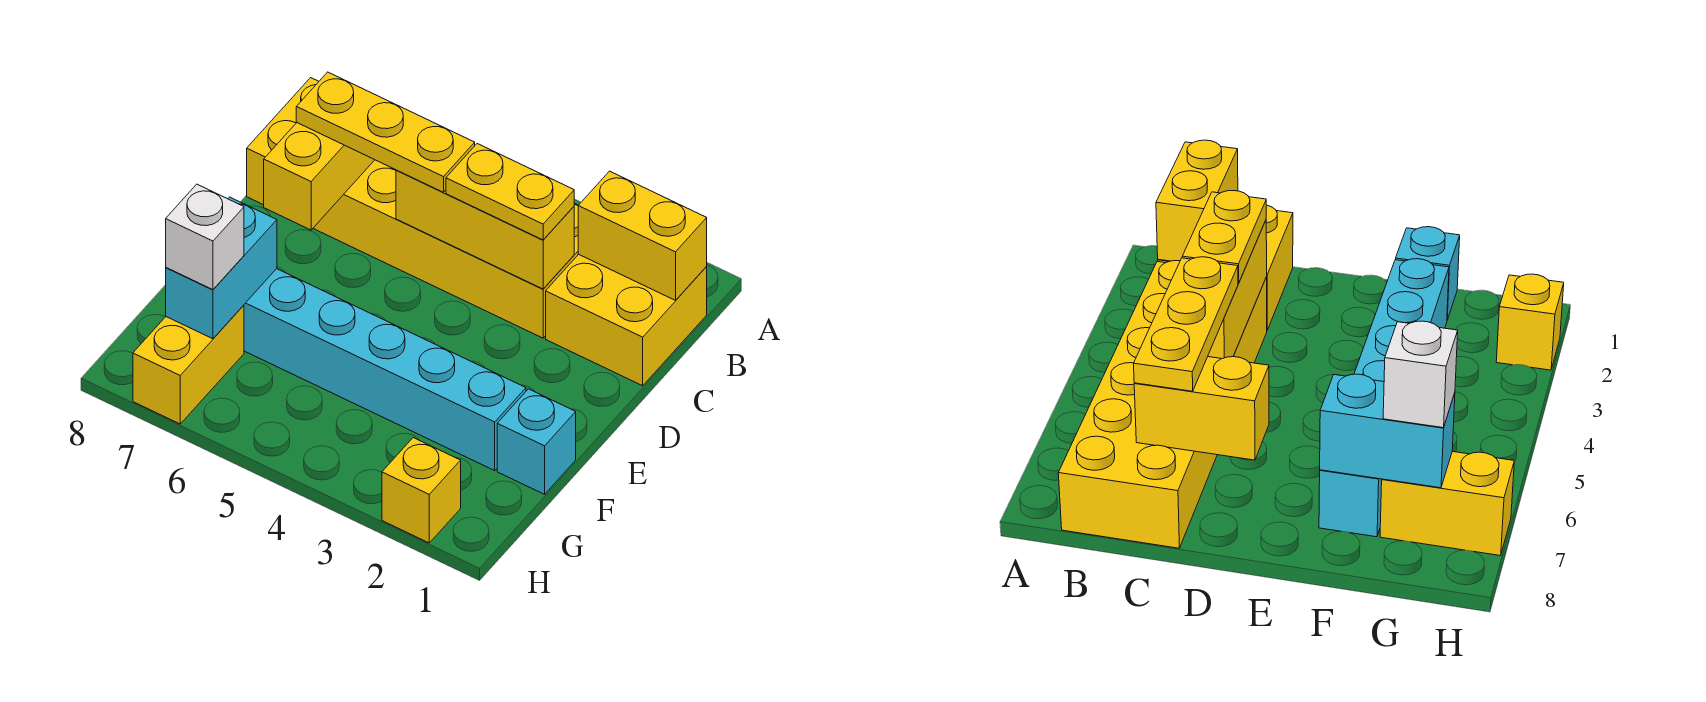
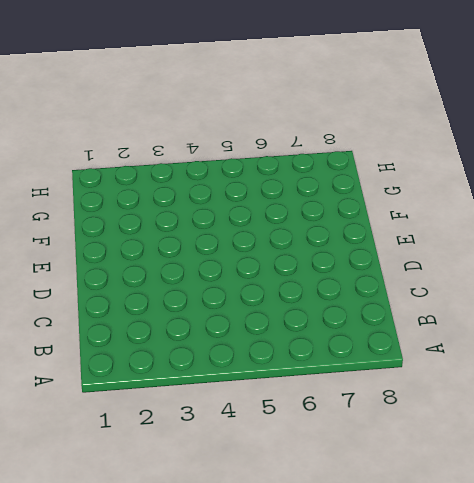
none -> yellow brick B1:C2 level 1
none -> yellow brick B3:C8 level 1
none -> cyan brick F1 level 1

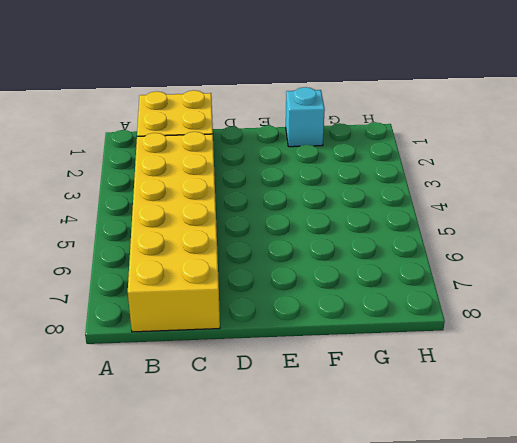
none -> cyan brick F2:F7 level 1
none -> yellow brick G7:H7 level 1
none -> yellow brick H2 level 1

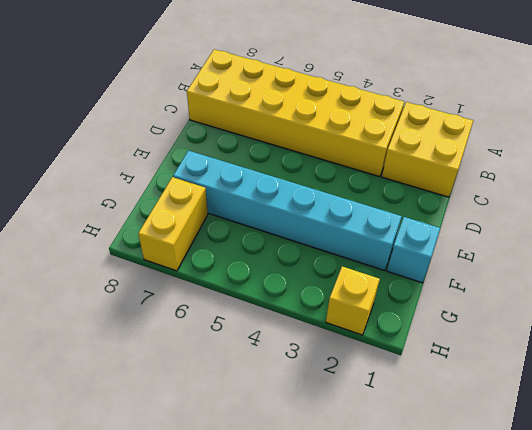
none -> yellow brick B1:B2 level 2
none -> yellow brick C3:C5 level 2
none -> yellow brick C7:D7 level 2

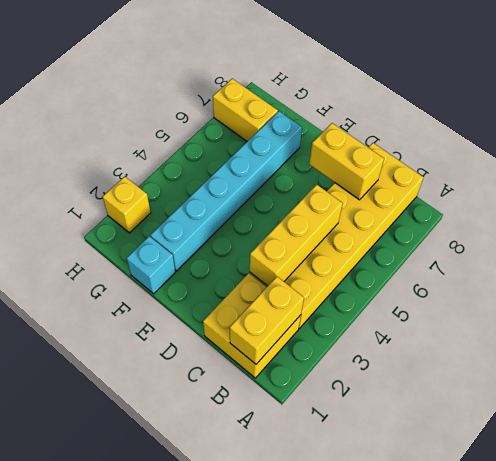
none -> cyan brick F7:G7 level 2
none -> yellow plate C3:C4 level 3
none -> yellow plate C5:C7 level 3

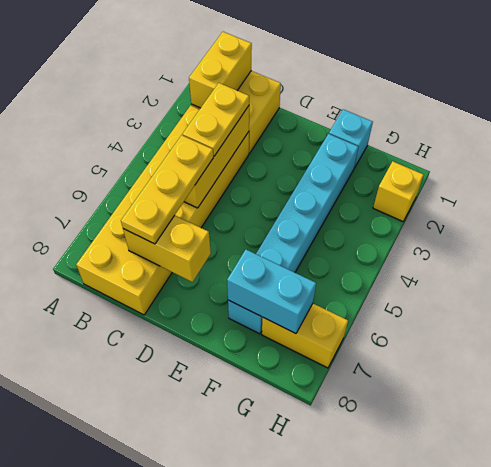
none -> white brick G7 level 3

